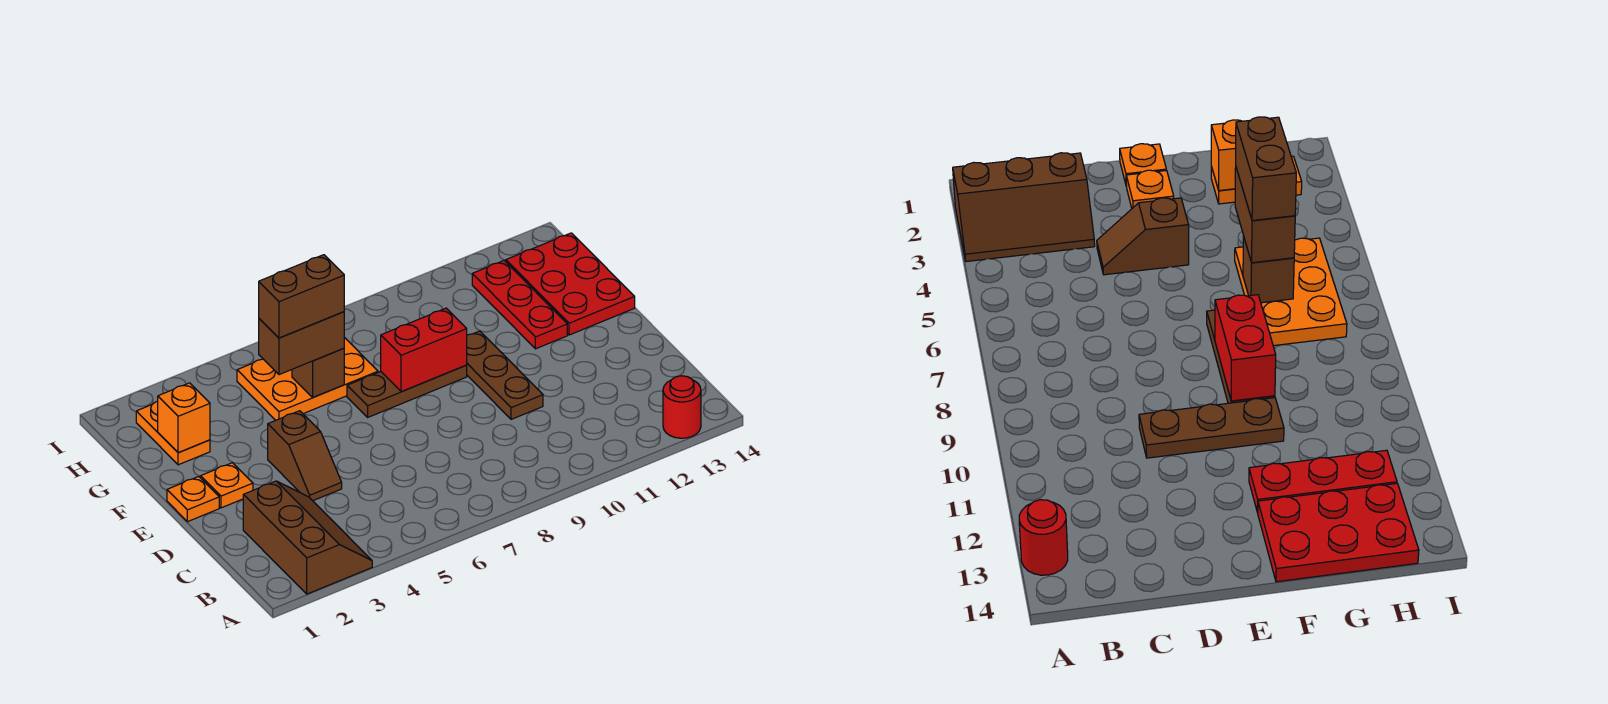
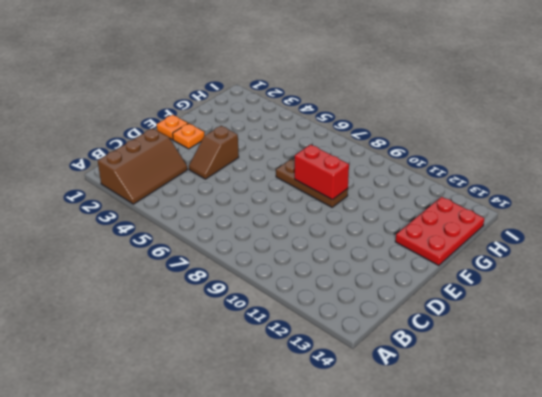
none -> red round brick A13 level 1
none -> brown plate D10:F10 level 1
none -> red plate F12:H12 level 1

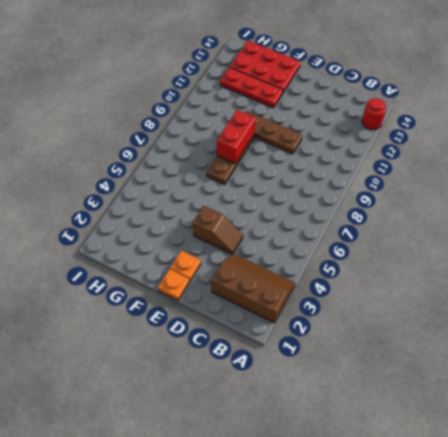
none -> orange plate G2:H2 level 1
none -> orange plate G5:H7 level 1
none -> orange brick G2 level 2

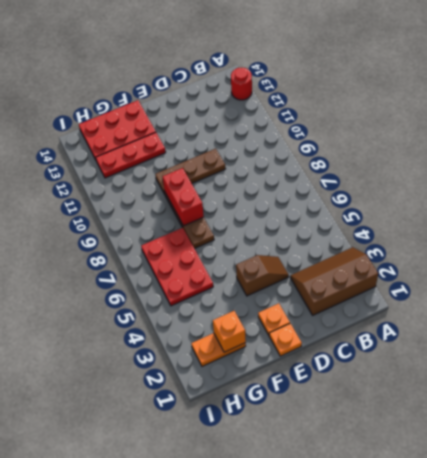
red plate G5:H7 level 1 -> orange plate G5:H7 level 1
none -> brown brick G6 level 2
none -> brown brick G5:G6 level 3
none -> brown brick G5:G6 level 4

